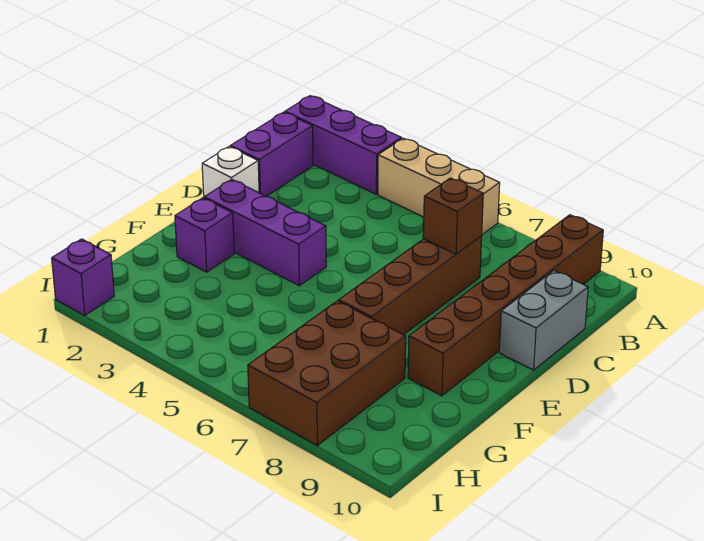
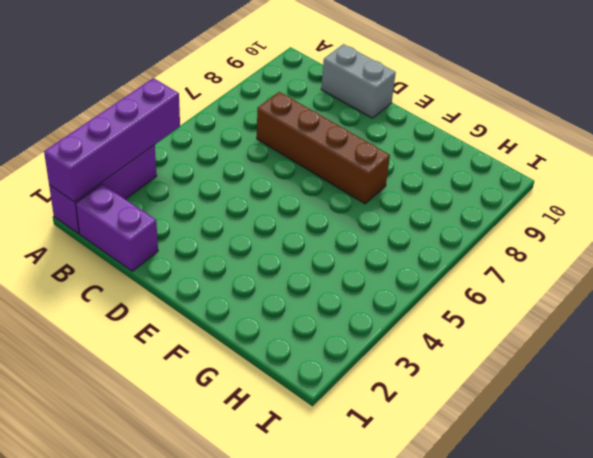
purple brick A1:A4 level 2 -> none
none -> tan brick A4:A6 level 1
none -> brown brick A9:F9 level 1
none -> white brick D1 level 1

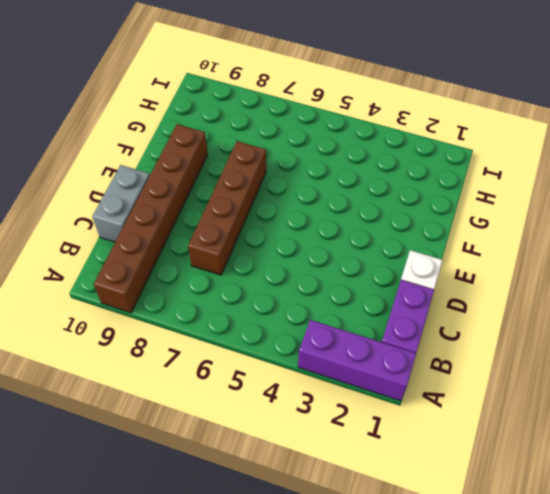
none -> tan brick A4:A6 level 1
none -> purple brick E2:E4 level 1
none -> purple brick F2 level 1

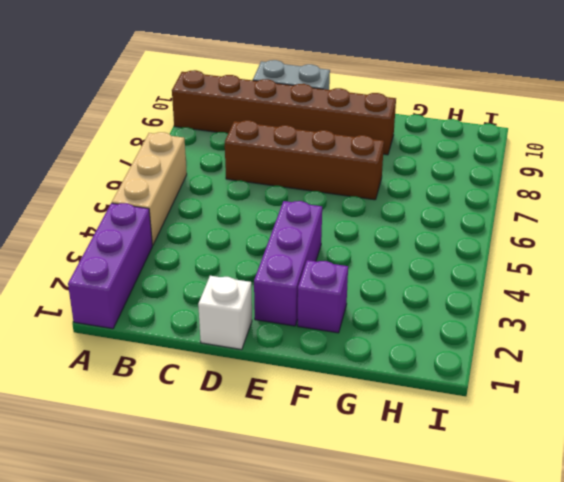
none -> purple brick B1:C1 level 1
none -> brown brick G7:I8 level 1
none -> purple brick I1 level 1

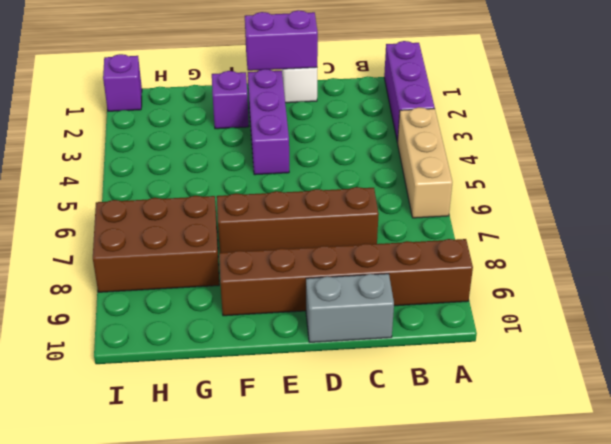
purple brick D1:E1 level 2 -> purple brick B1:C1 level 1
none -> brown brick C7 level 2

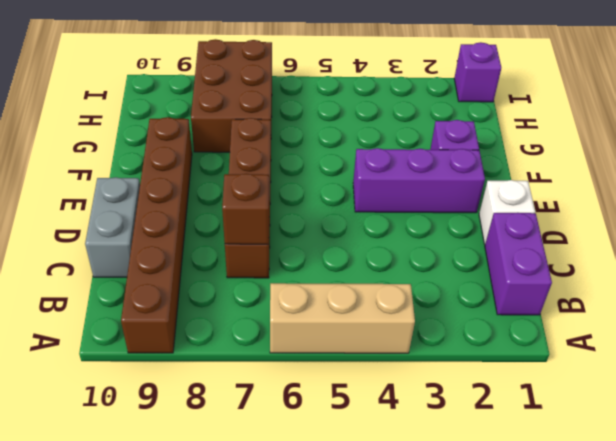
none -> purple brick A1:A3 level 1

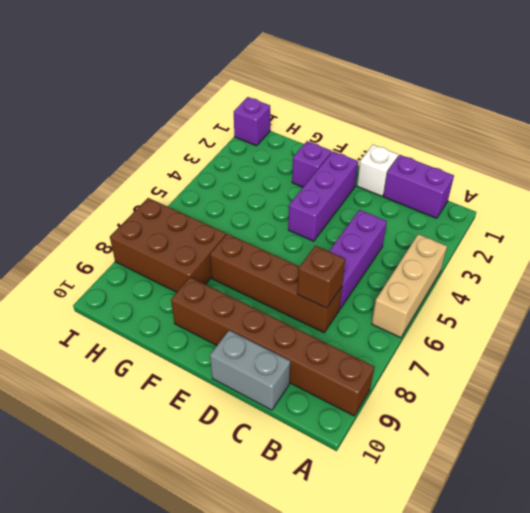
purple brick C4:C6 level 1 -> purple brick A1:A3 level 1

